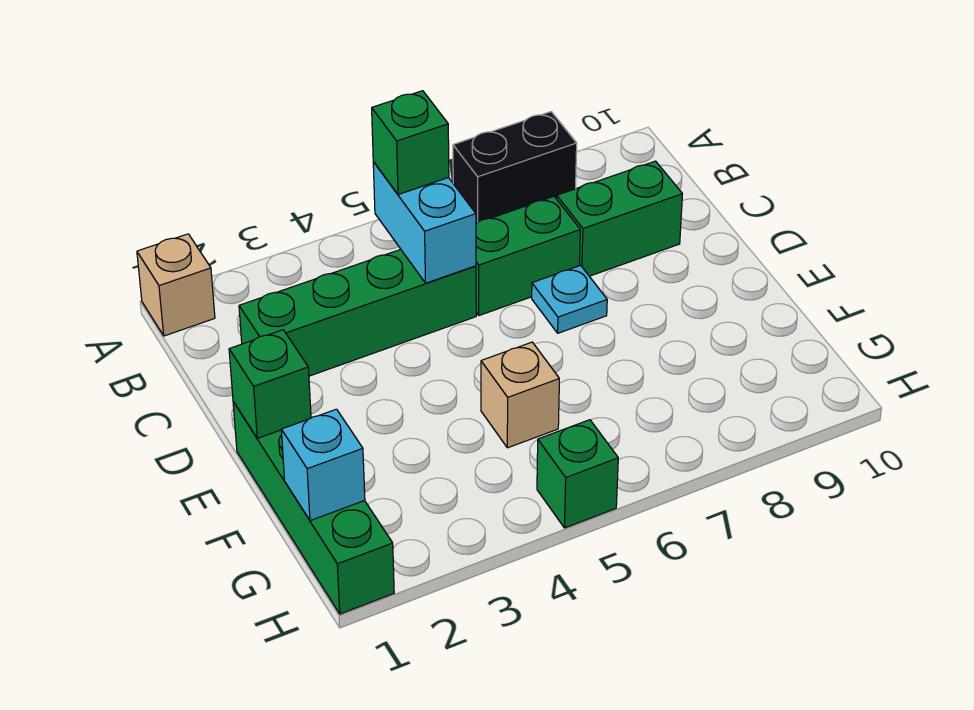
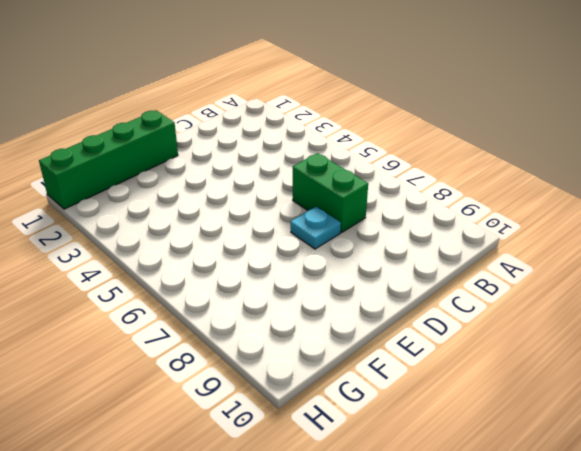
none -> tan brick A1 level 1
none -> black brick A7:A8 level 1
none -> green brick C2:C5 level 1

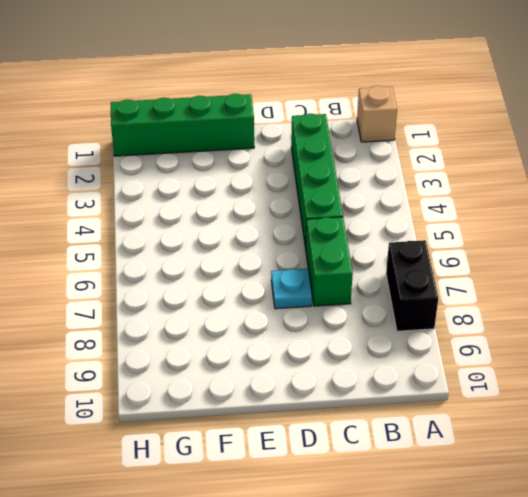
none -> green brick C8:C9 level 1
none -> tan brick F5 level 1
none -> green brick H5 level 1

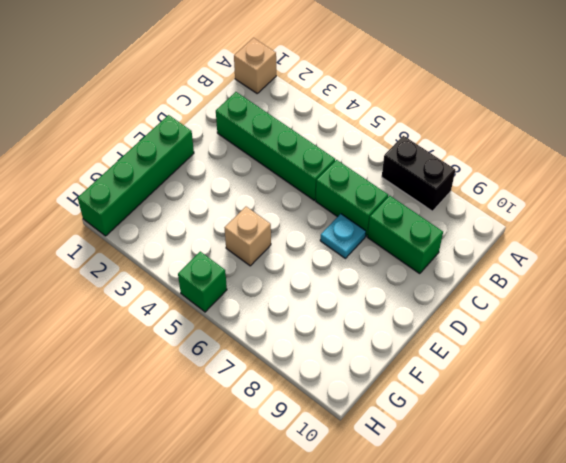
none -> cyan brick B5:C5 level 2
none -> green brick E1 level 2
none -> cyan brick G1 level 2

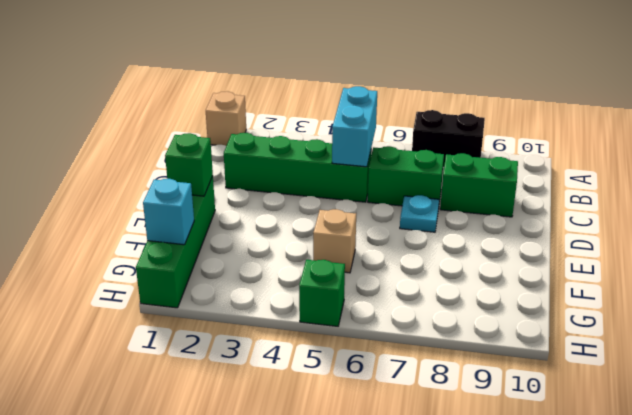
none -> green brick B5 level 3

